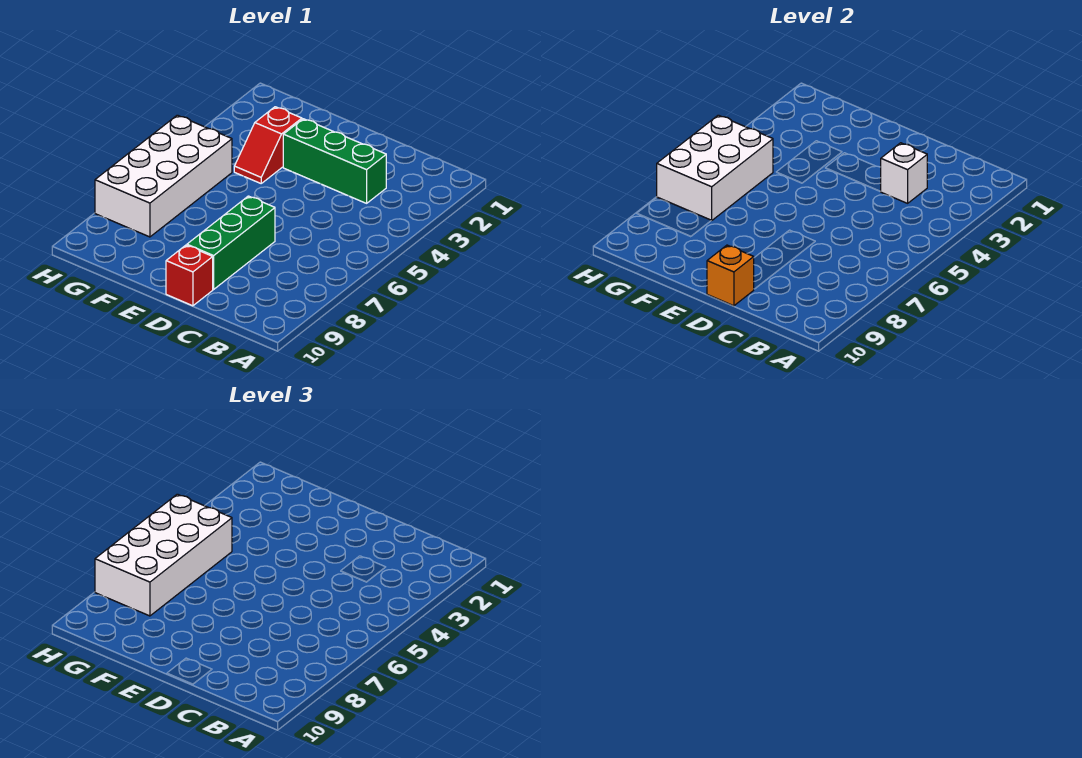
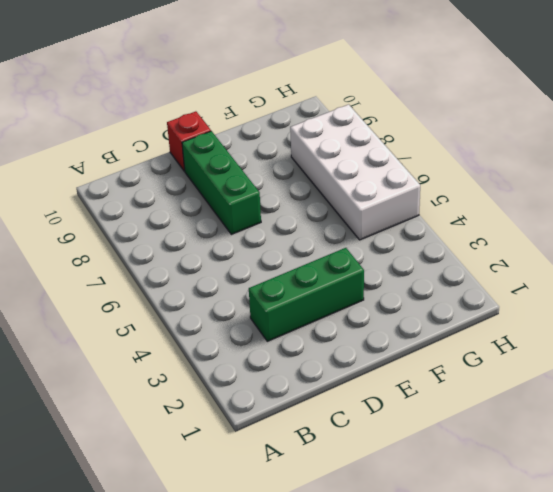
none -> red slope F3:F4 level 1 top 3
none -> white brick C3 level 2

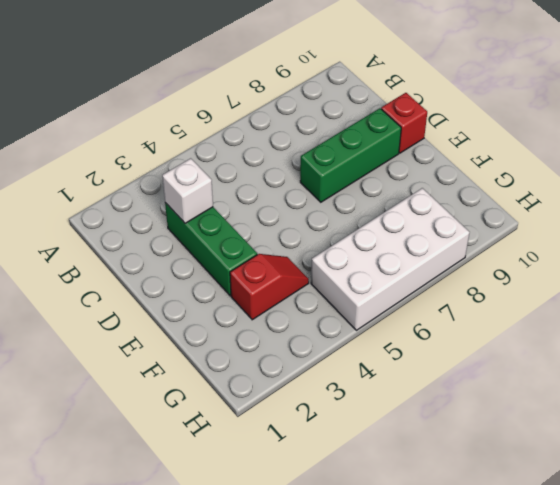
none -> orange brick D10 level 2
none -> white brick G5:H7 level 2

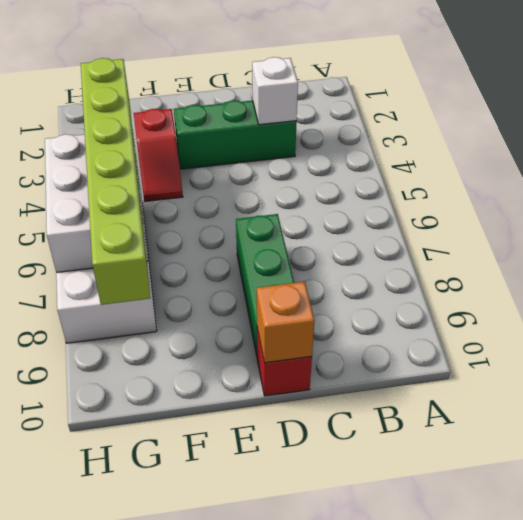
lime brick G4:G9 level 3 -> white brick G5:H8 level 3

